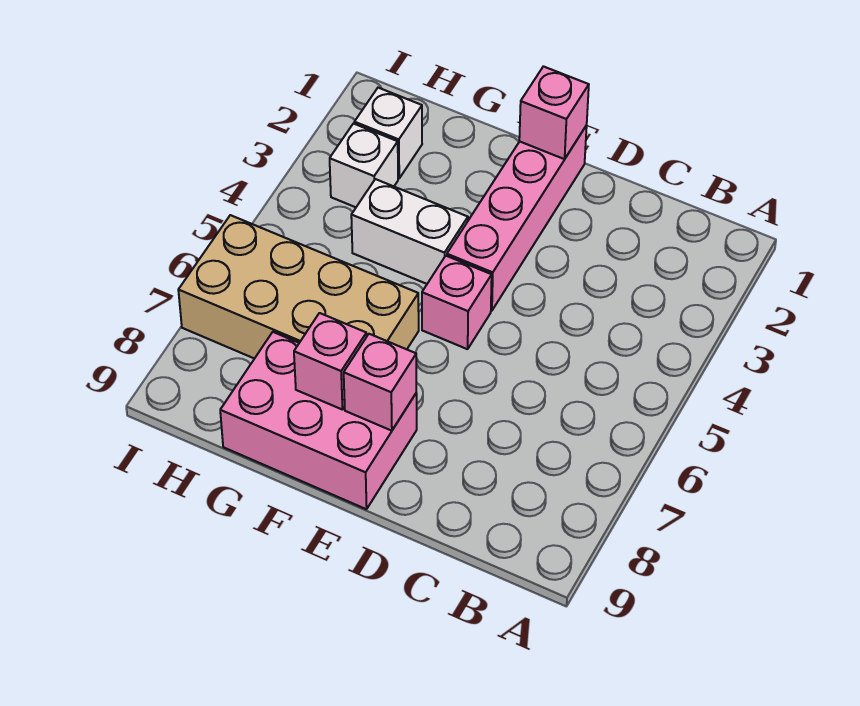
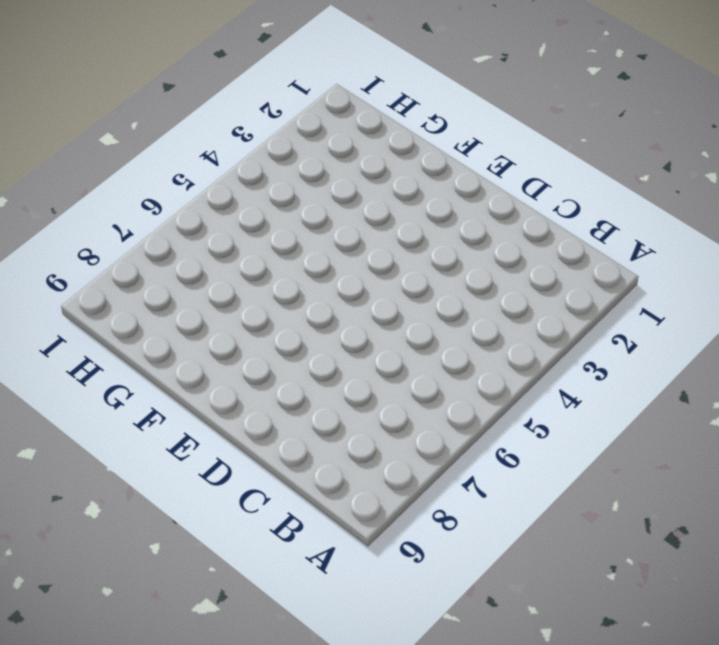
none -> pink brick E1:E4 level 1
none -> pink brick E5 level 1

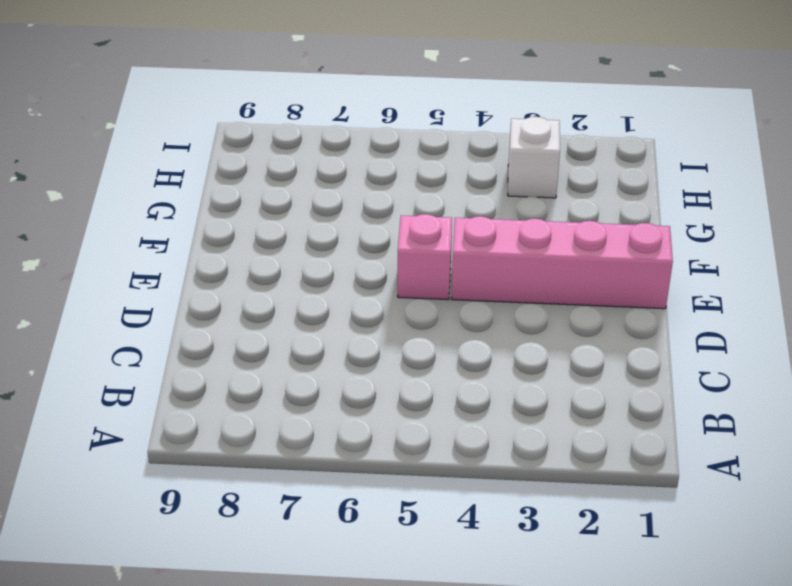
none -> pink brick E8:G9 level 1
none -> white brick F4:G4 level 1

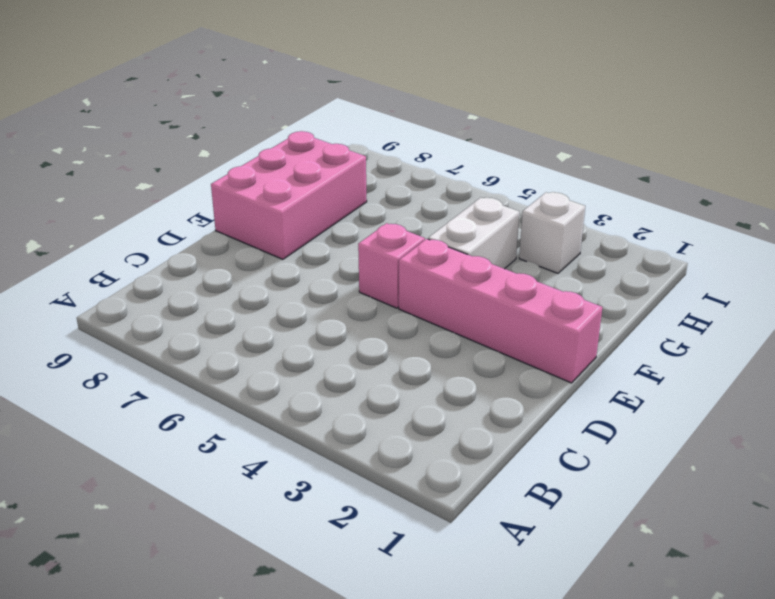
none -> tan brick F6:I7 level 1
none -> white brick H2 level 1

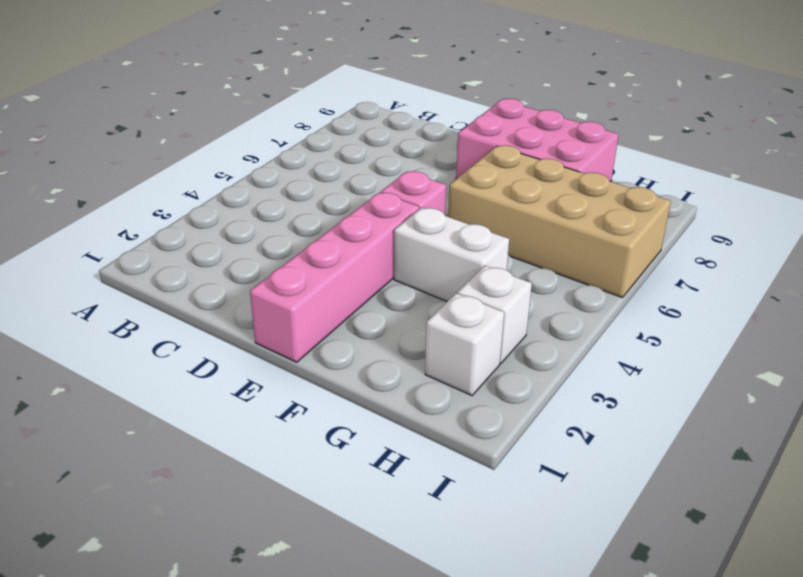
none -> pink brick E1 level 2
none -> pink brick E8 level 2

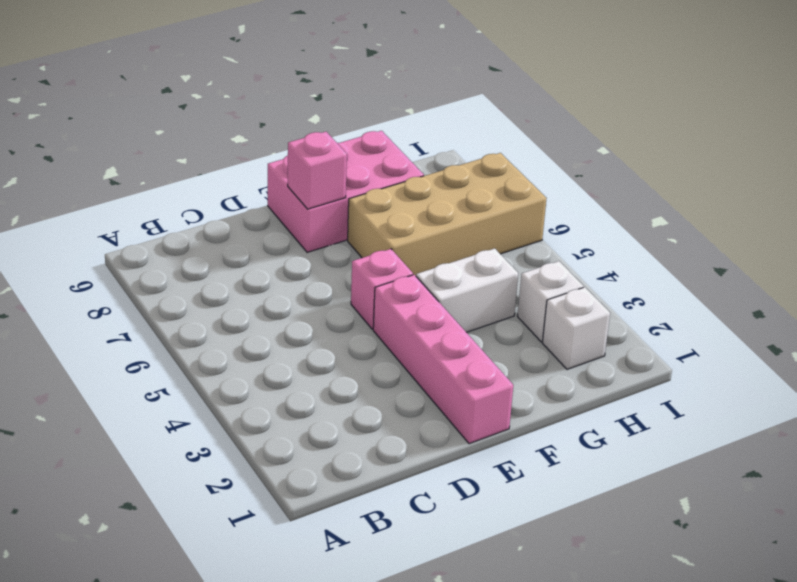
none -> pink brick E1 level 2
none -> pink brick F8 level 2

